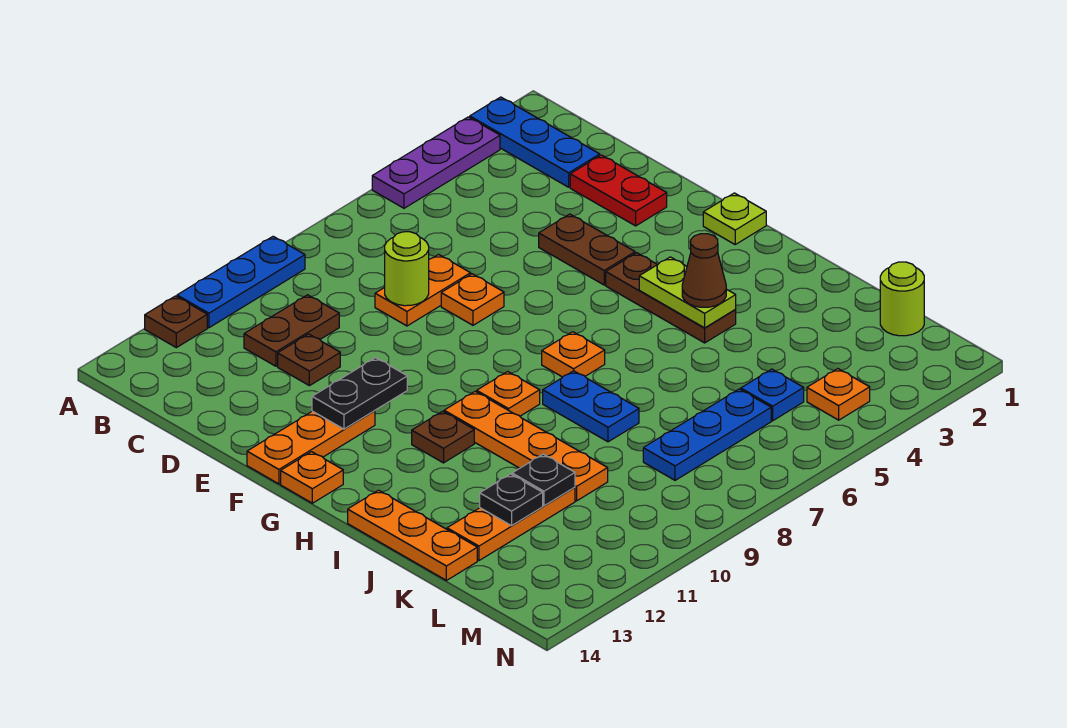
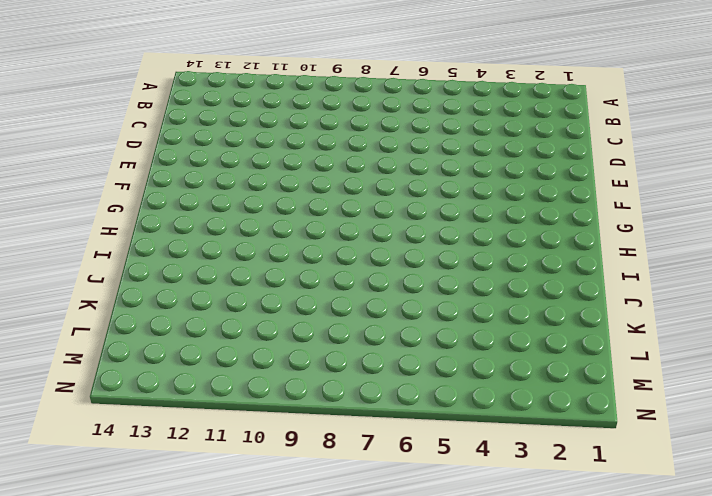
none -> blue plate A2:C2 level 1
none -> purple plate A3:A5 level 1
none -> blue plate A9:A11 level 1
none -> brown plate A12 level 1

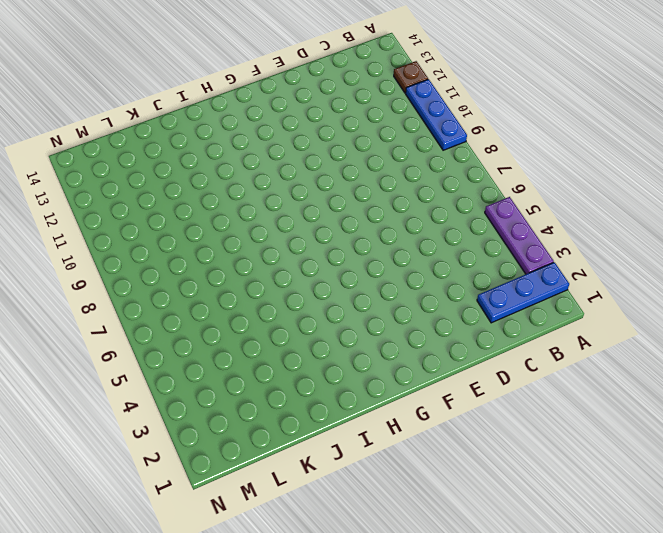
none -> brown plate C10:C11 level 1
none -> red plate D2:E2 level 1
none -> orange plate D7:D8 level 1
none -> brown plate D11 level 1

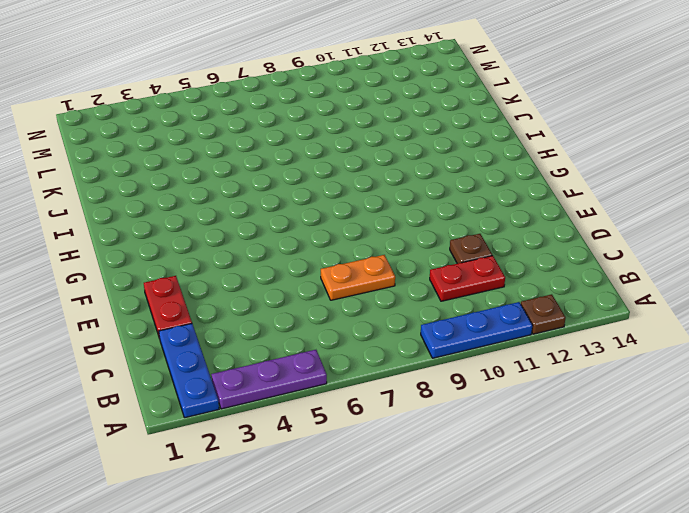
red plate C10:C11 level 1 -> brown plate C10:C11 level 1
none -> brown plate E4:F4 level 1
none -> orange plate E7 level 1
none -> orange plate F12:F14 level 1
none -> lime plate G1 level 1

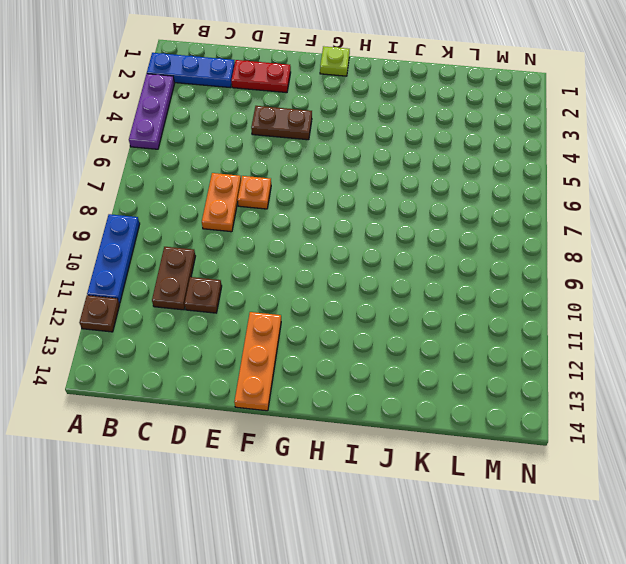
none -> brown plate G4:I4 level 1
none -> orange plate G14 level 1
none -> orange plate H7 level 1
none -> orange plate H9 level 1

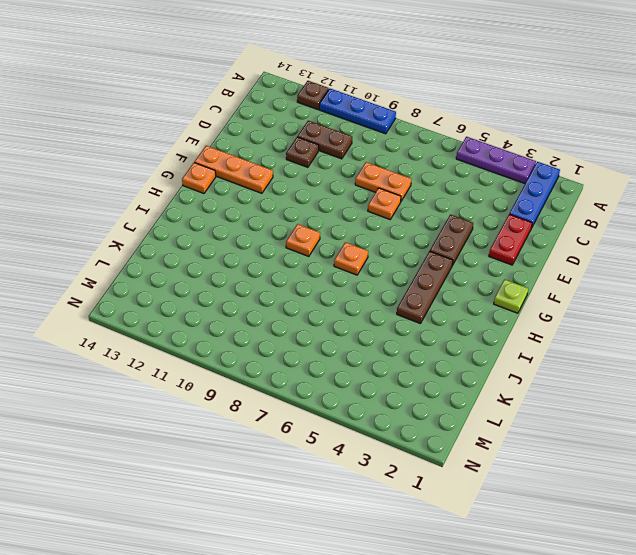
none -> orange plate H10:K10 level 1
none -> brown plate H11 level 1
none -> blue plate I8:J8 level 1
none -> orange plate I14:K14 level 1

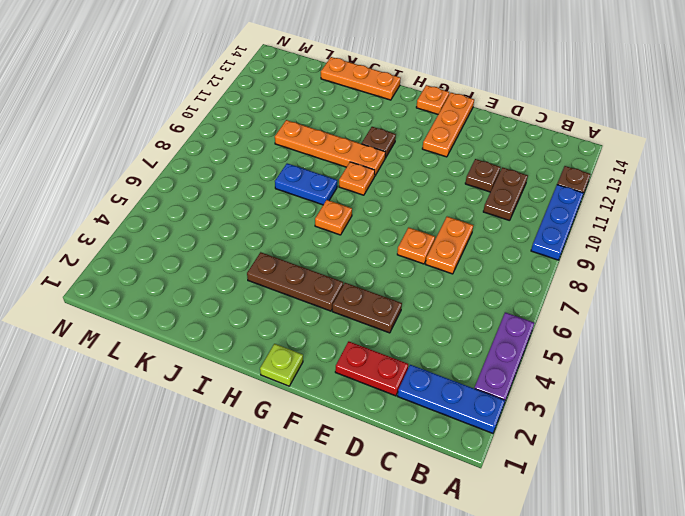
none -> orange plate K11:K13 level 1
none -> lime round brick L1 level 1
none -> blue plate L5 level 1
none -> blue plate L6:L8 level 1

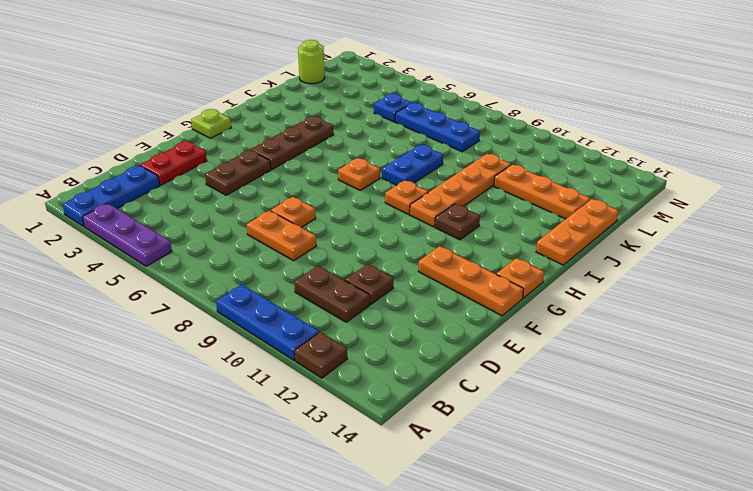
none -> orange plate M4 level 1
none -> lime round brick D8 level 2
none -> black plate F11:F12 level 2
none -> lime plate H4:I4 level 2

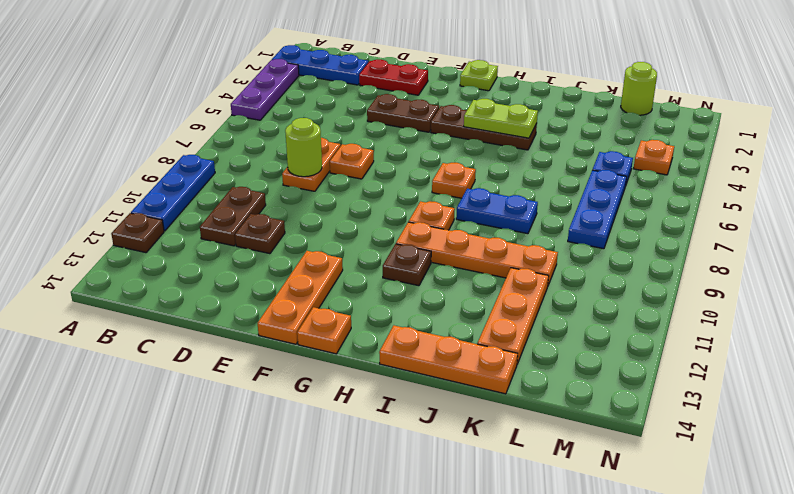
none -> black plate F11:F12 level 2
none -> black plate K11 level 2
none -> black plate K12 level 2
none -> brown cone I4 level 3

